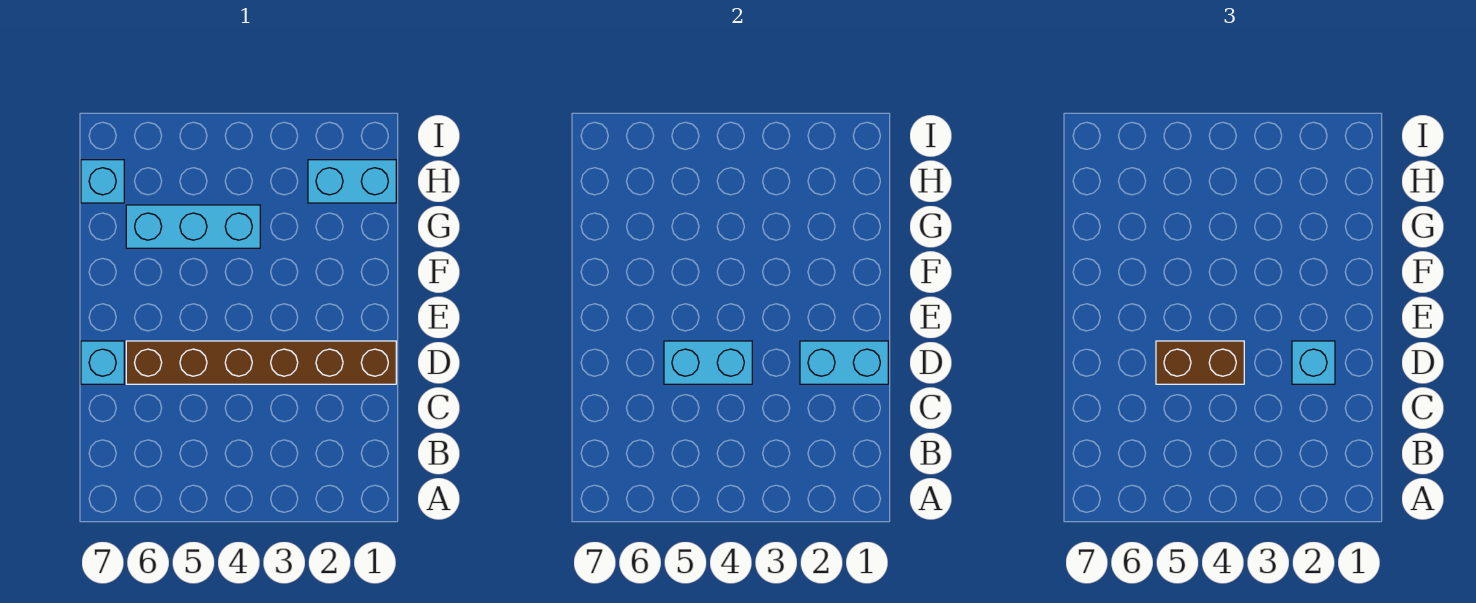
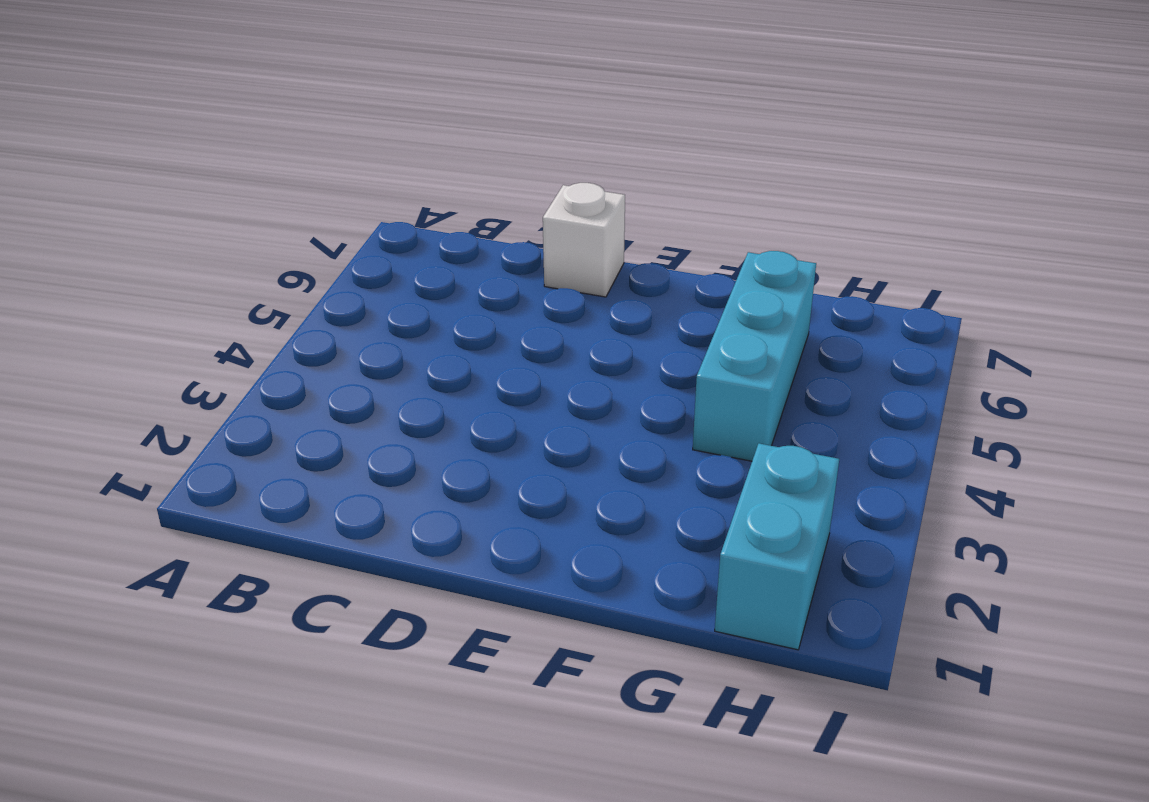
white brick D7 level 1 -> cyan brick D7 level 1
none -> brown brick D1:D6 level 1
none -> cyan brick H7 level 1

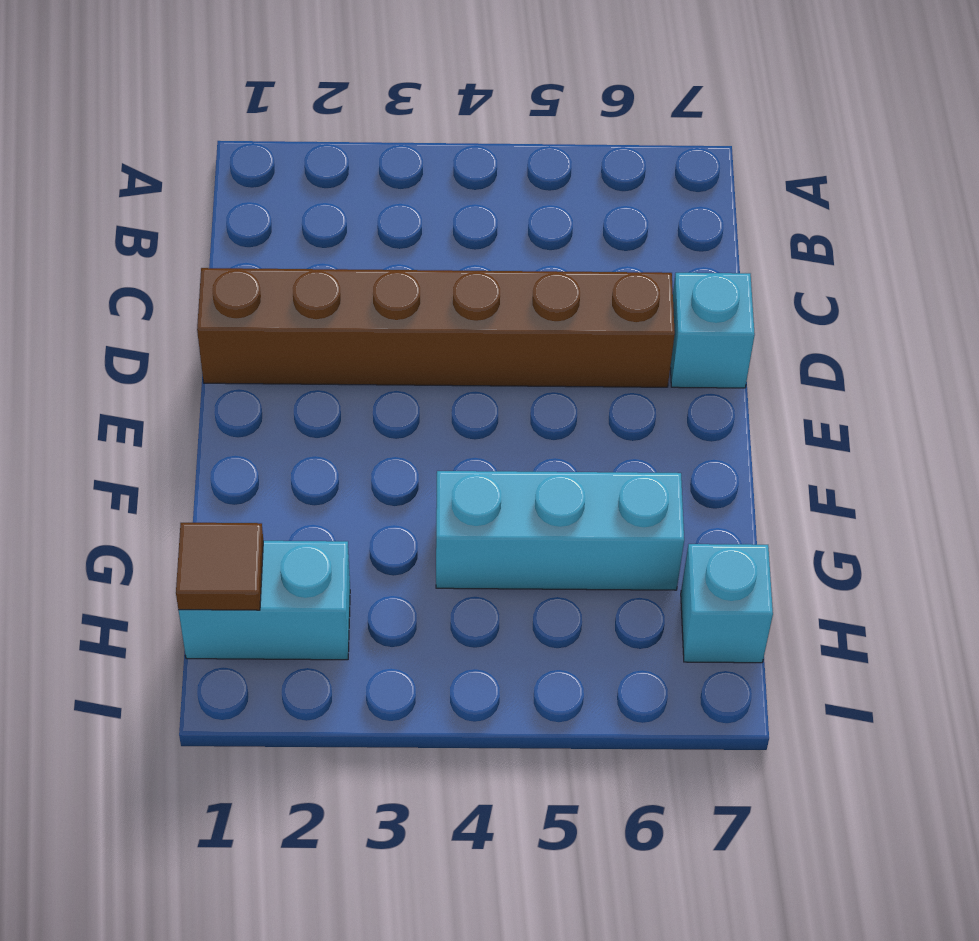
brown tile H1 level 2 -> none
none -> cyan brick D1:D2 level 2
none -> cyan brick D4:D5 level 2

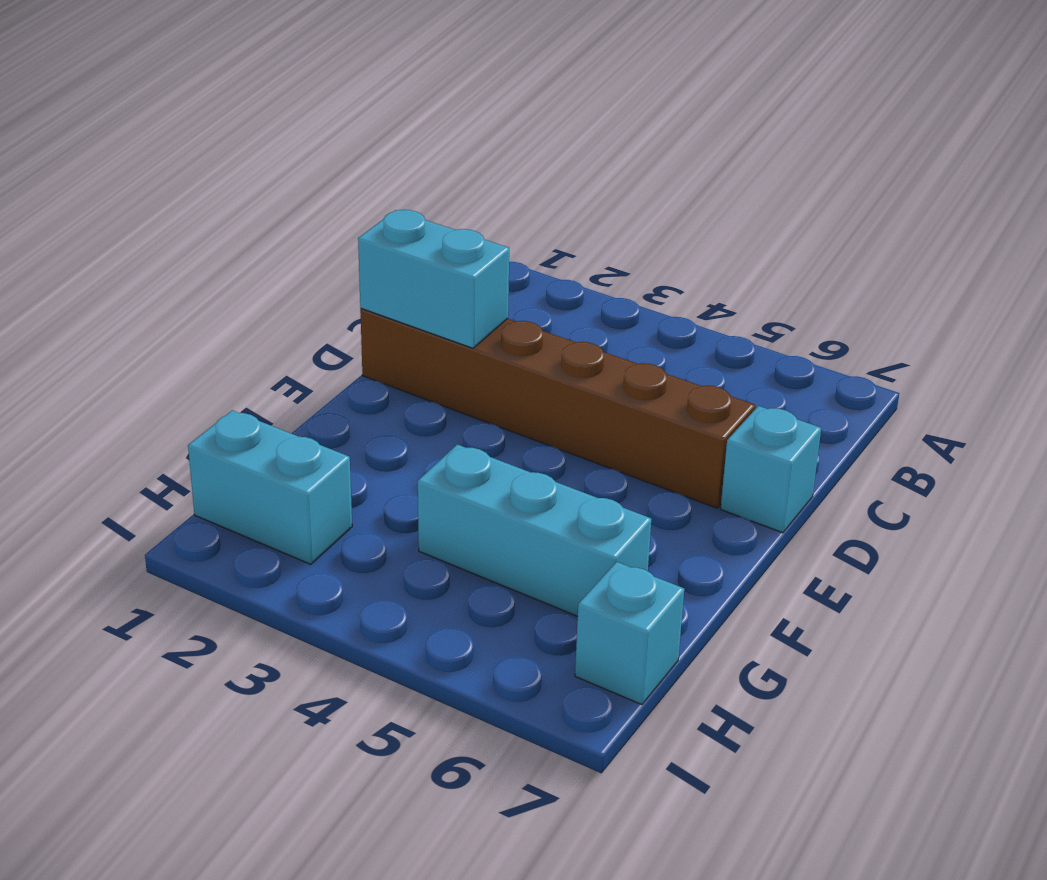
none -> cyan brick D4:D5 level 2
none -> cyan brick D2 level 3

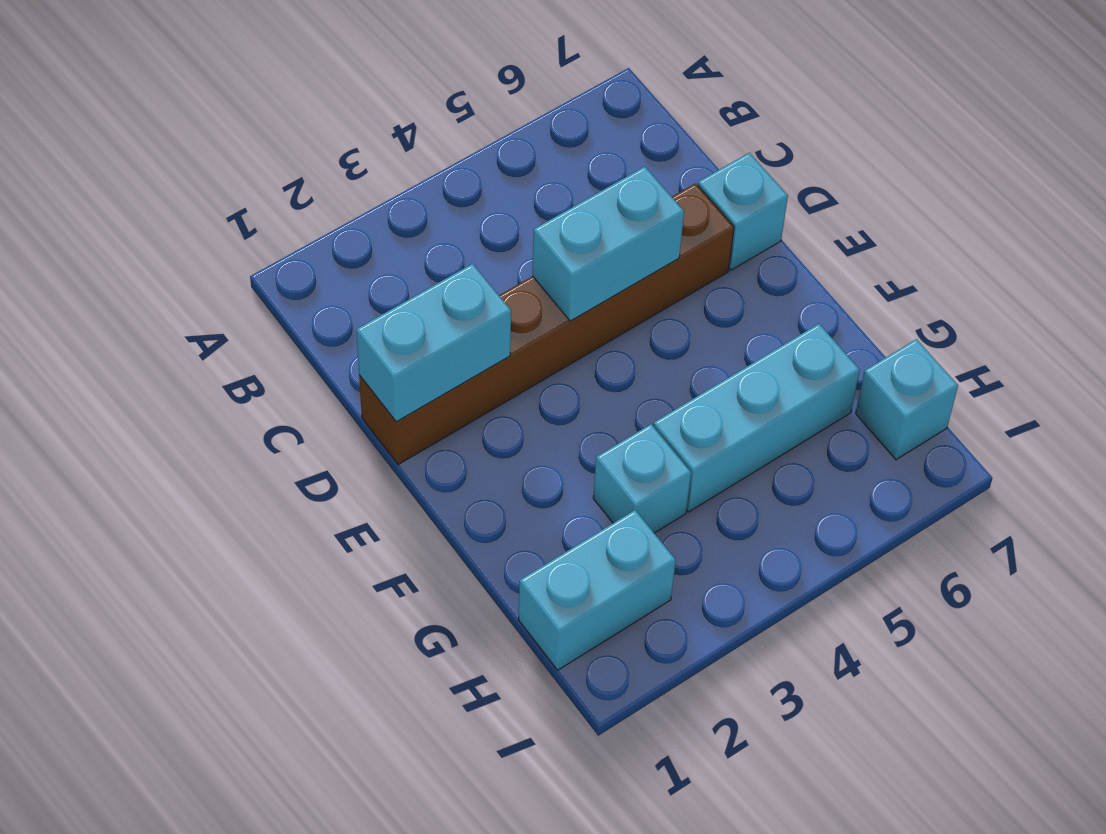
cyan brick G3 level 1 -> cyan brick D2 level 3
none -> brown brick D4:D5 level 3

